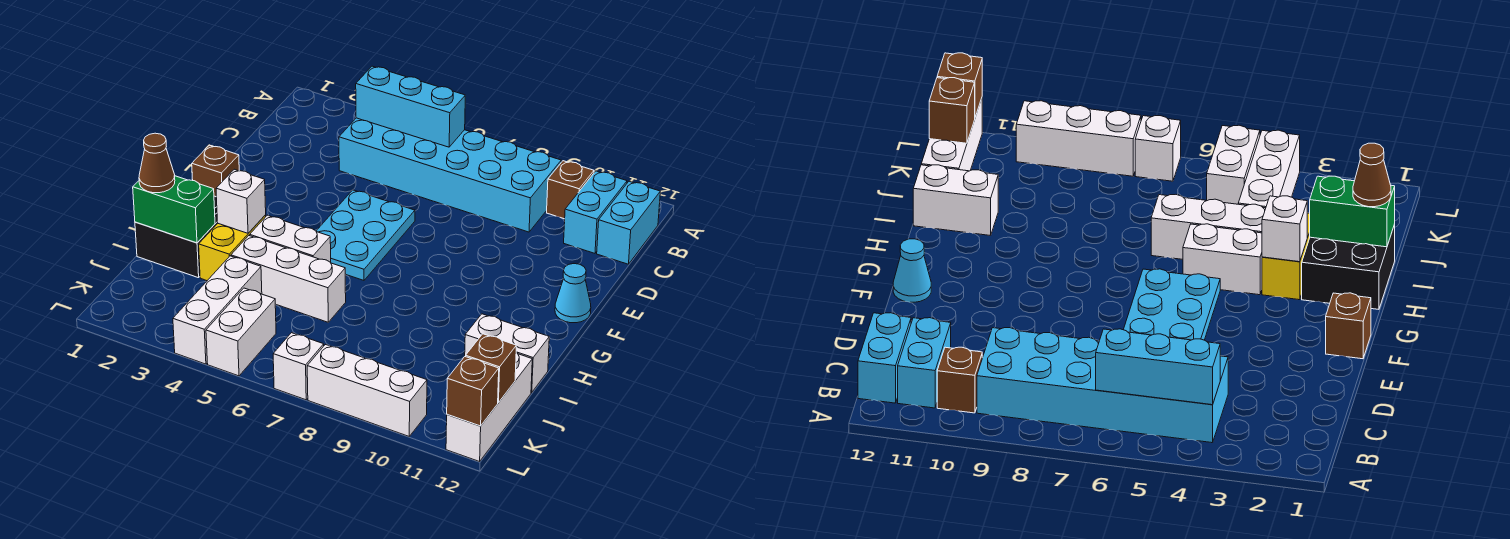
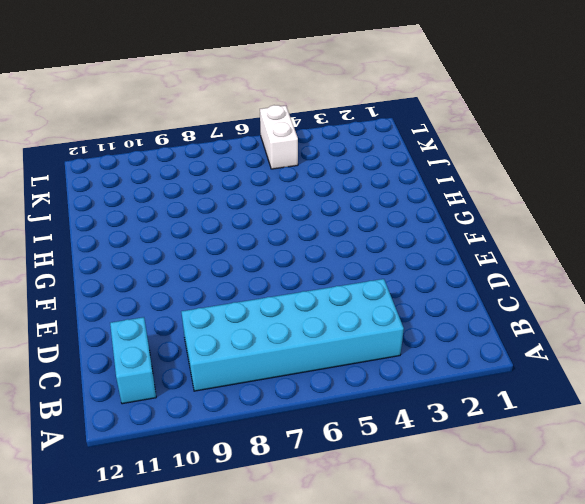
none -> brown brick B10 level 1
none -> cyan brick B12:C12 level 1
none -> cyan plate E5:G6 level 1

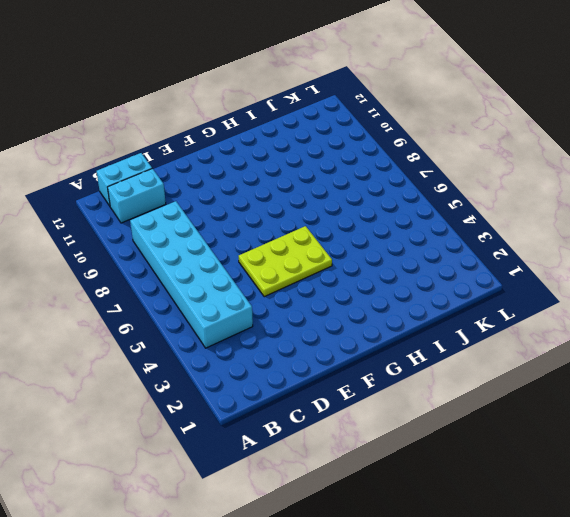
lime plate E5:G6 level 1 -> cyan plate E5:G6 level 1
none -> brown brick B10 level 1
none -> brown brick F1 level 1
none -> cyan cone F12 level 1

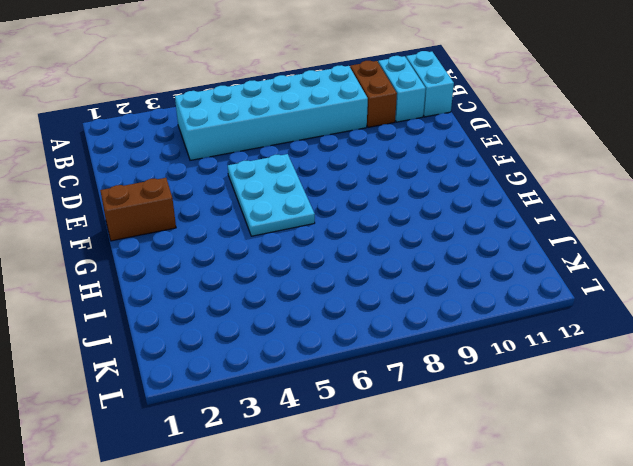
brown brick B10:C10 level 1 -> brown brick B10 level 1
brown brick F1:F2 level 1 -> brown brick F1 level 1
none -> cyan cone F12 level 1
none -> black brick H1:I2 level 1
none -> yellow brick H3:I3 level 1

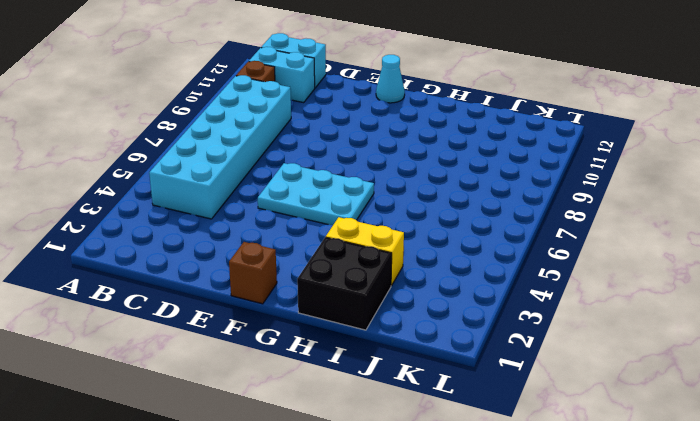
none -> white brick H4:H5 level 1
none -> white brick I4:I6 level 1
none -> white brick I11:I12 level 1

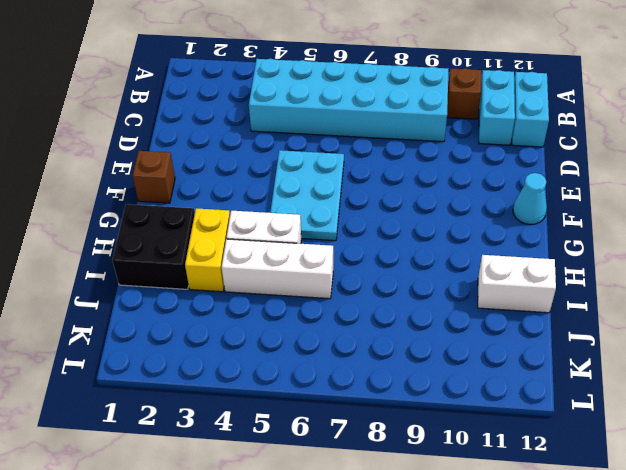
none -> white brick J4:L4 level 1
none -> white brick J12:L12 level 1
none -> white brick K5:L5 level 1

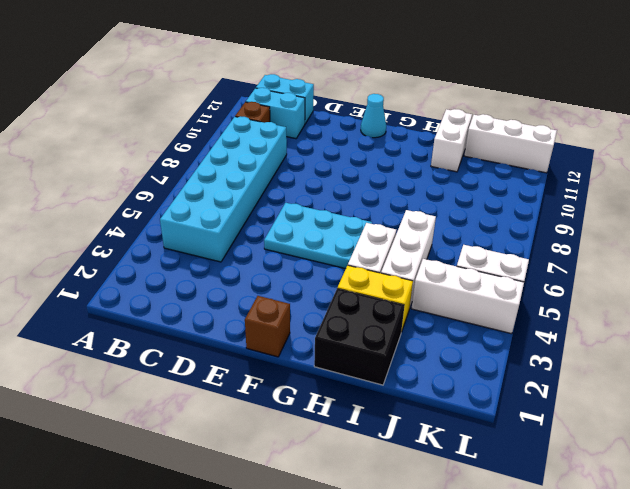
none -> white brick L7 level 1
none -> white brick L8:L10 level 1
none -> cyan brick B4:B6 level 2

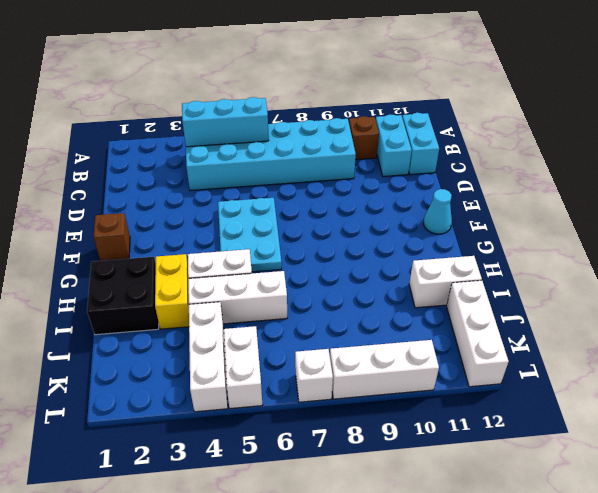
none -> white brick H3 level 2
none -> green brick I1:I2 level 2
none -> brown brick K12 level 2

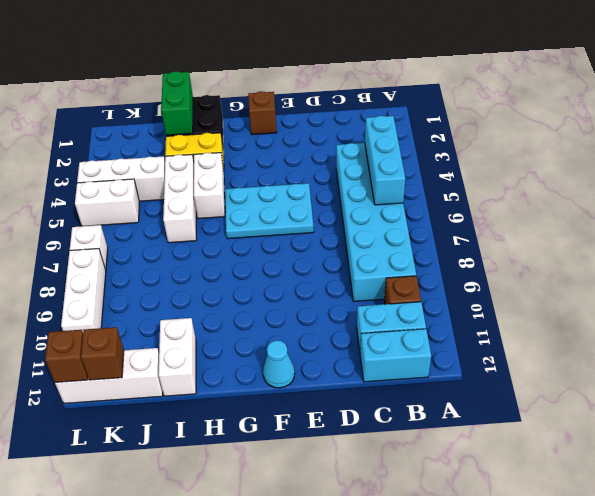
none -> white brick H3 level 2
none -> brown cone I1 level 3

